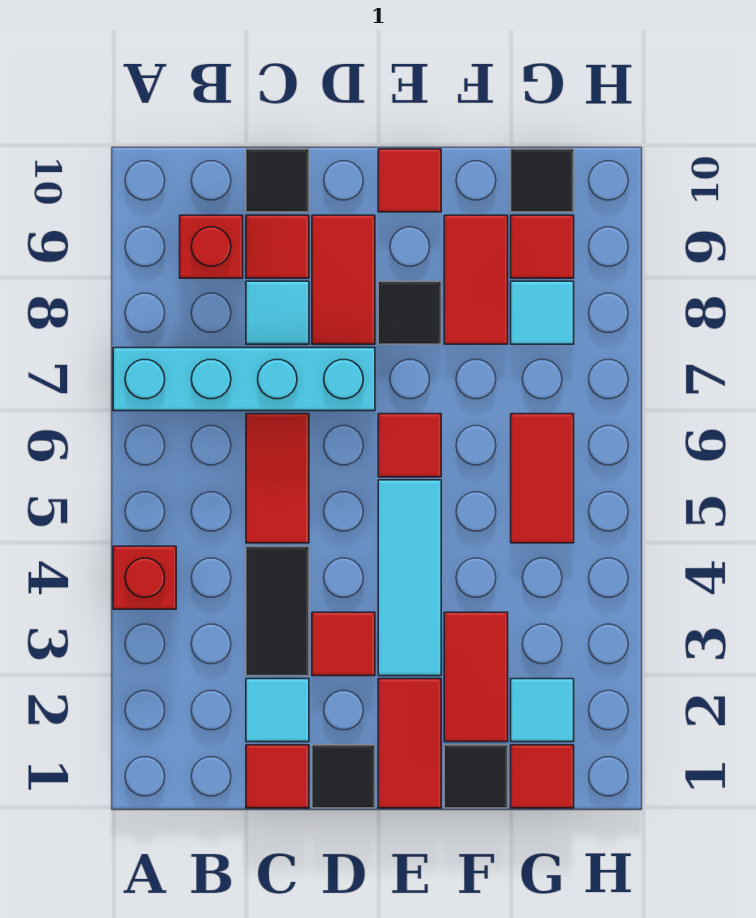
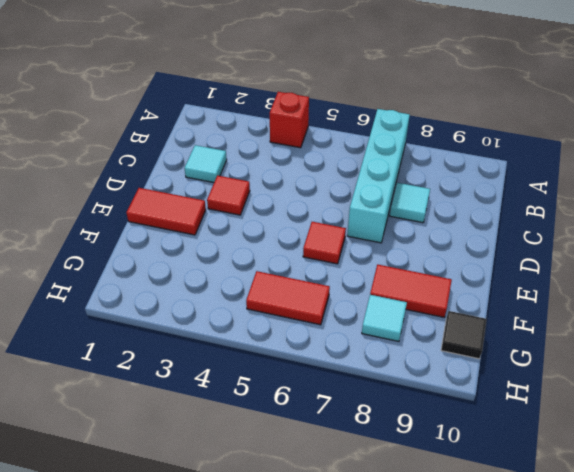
none -> red brick B9 level 1
none -> red tile C1 level 1
none -> black tile C3:C4 level 1

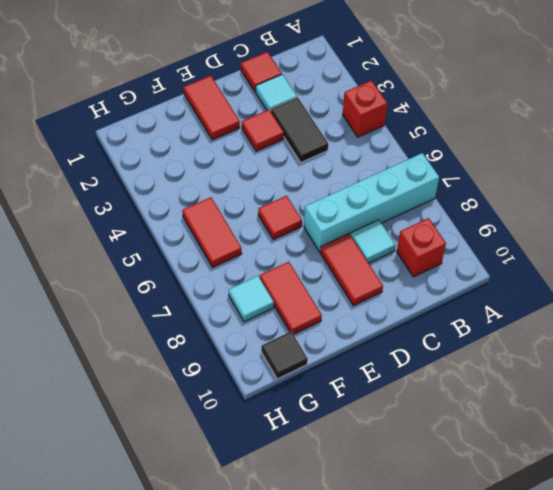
none -> red tile C5:C6 level 1
none -> red tile C9 level 1
none -> black tile C10 level 1

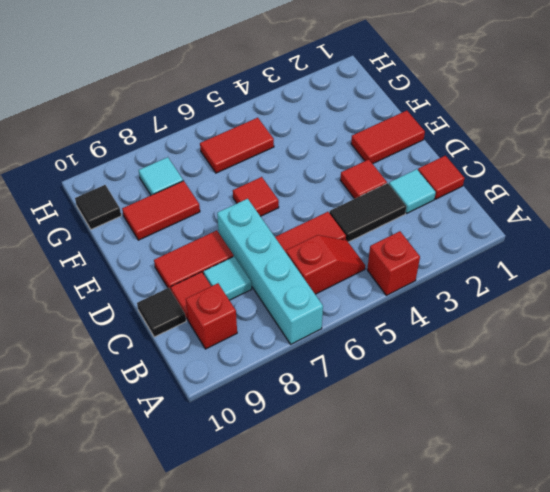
red slope B5:B6 level 1 top 6 -> none
none -> black tile D1 level 1
none -> cyan tile E3:E5 level 1
none -> black tile E8 level 1

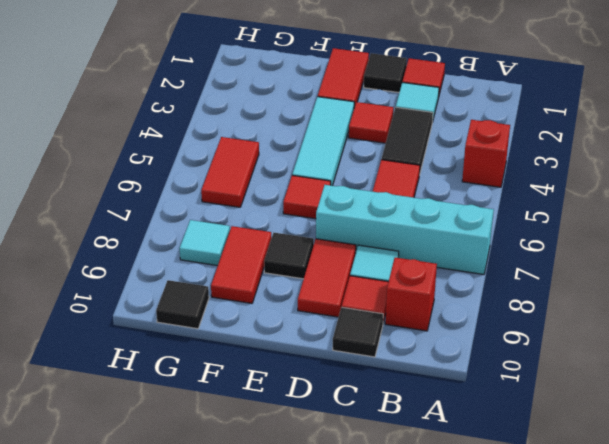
none -> red tile E10 level 1
none -> black tile F1 level 1
none -> red tile F2:F3 level 1

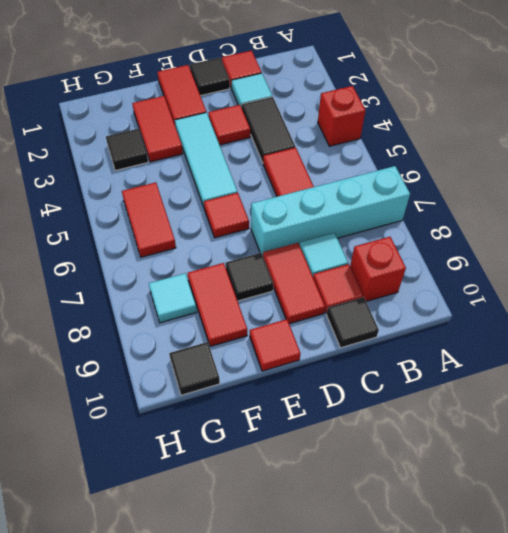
black tile G3 level 1 -> black tile F1 level 1
none -> red tile G1 level 1
none -> cyan tile G2 level 1
none -> red tile G9 level 1

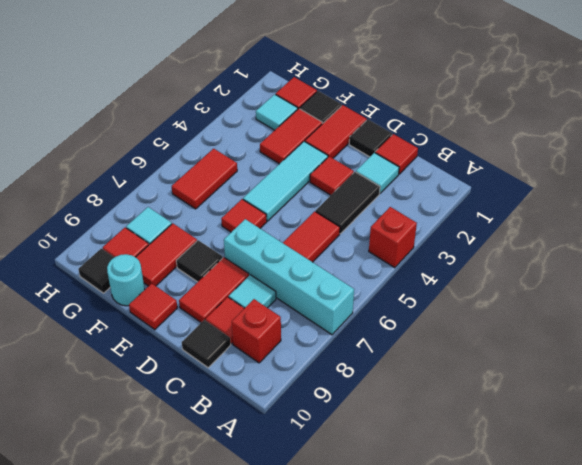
cyan round brick F10 level 1 -> none

